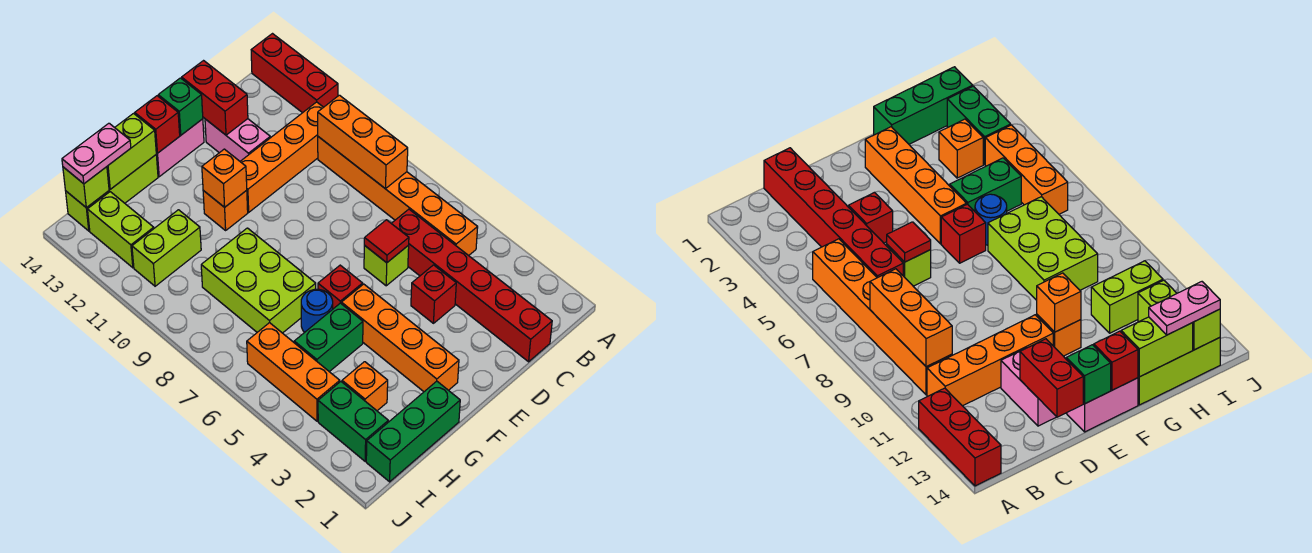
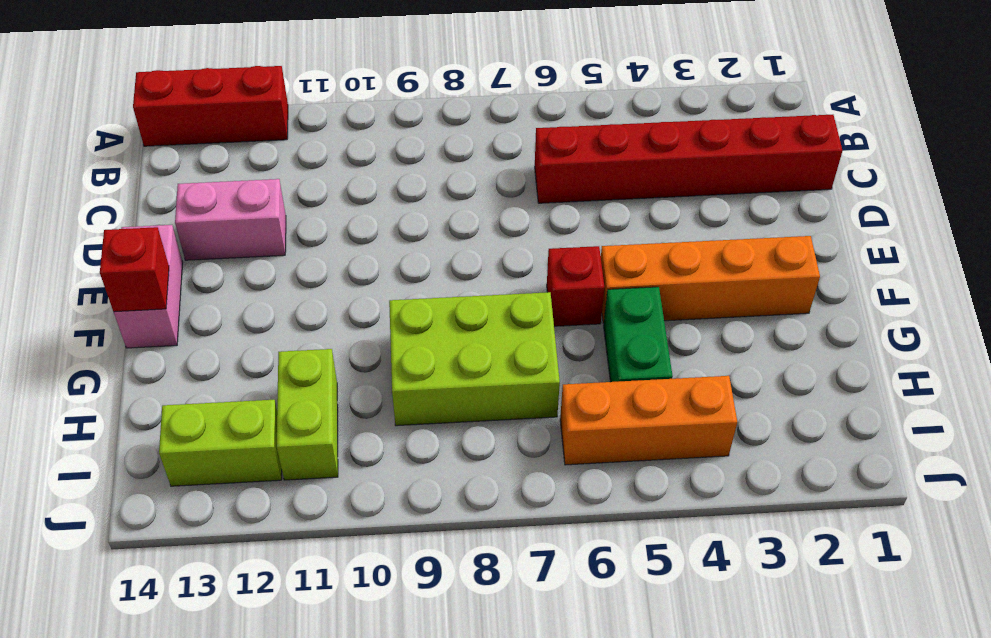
none -> orange brick B5:B10 level 1
none -> orange brick B11:E11 level 1
none -> red brick D4 level 1
none -> lime brick D6 level 1

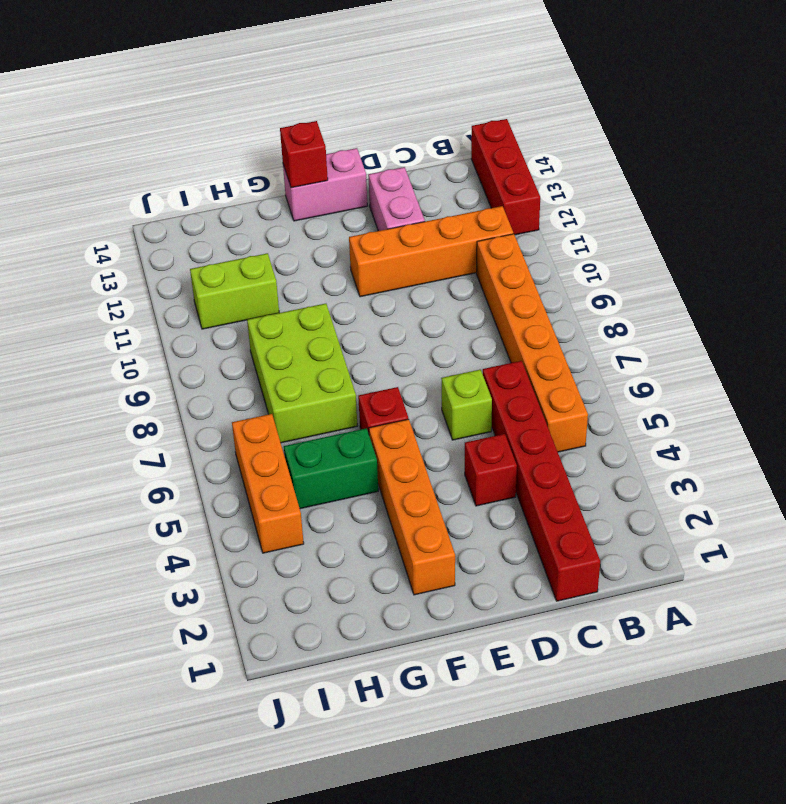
none -> orange brick F11 level 1
none -> green brick G1:I1 level 1
none -> blue round brick G6 level 1
none -> lime brick G14:I14 level 1

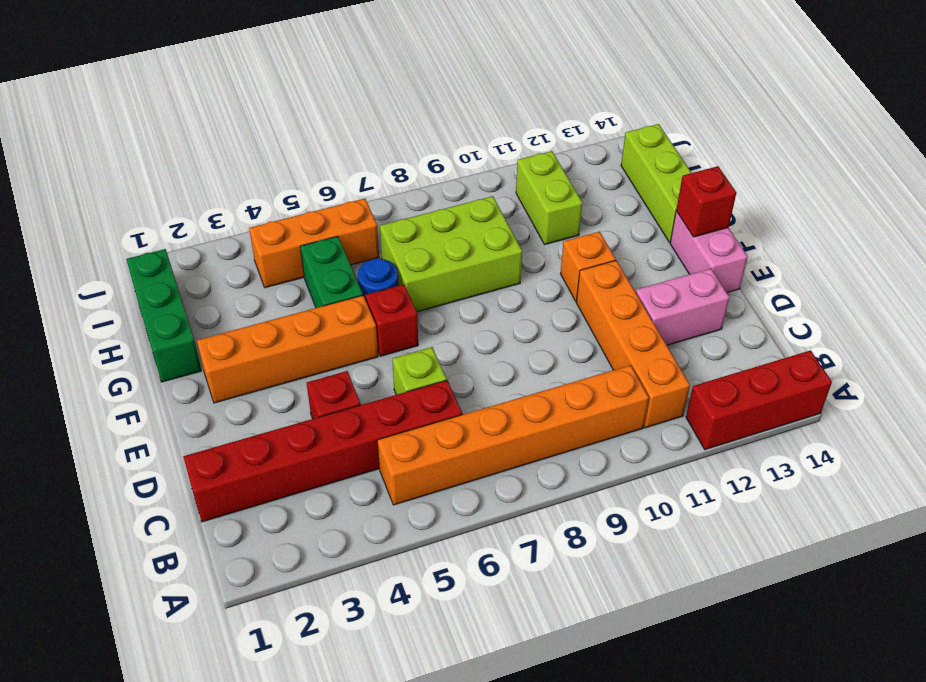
none -> orange brick H3 level 1
none -> green brick I2:I3 level 1
none -> lime brick I12:I13 level 1
none -> orange brick B8:B10 level 2

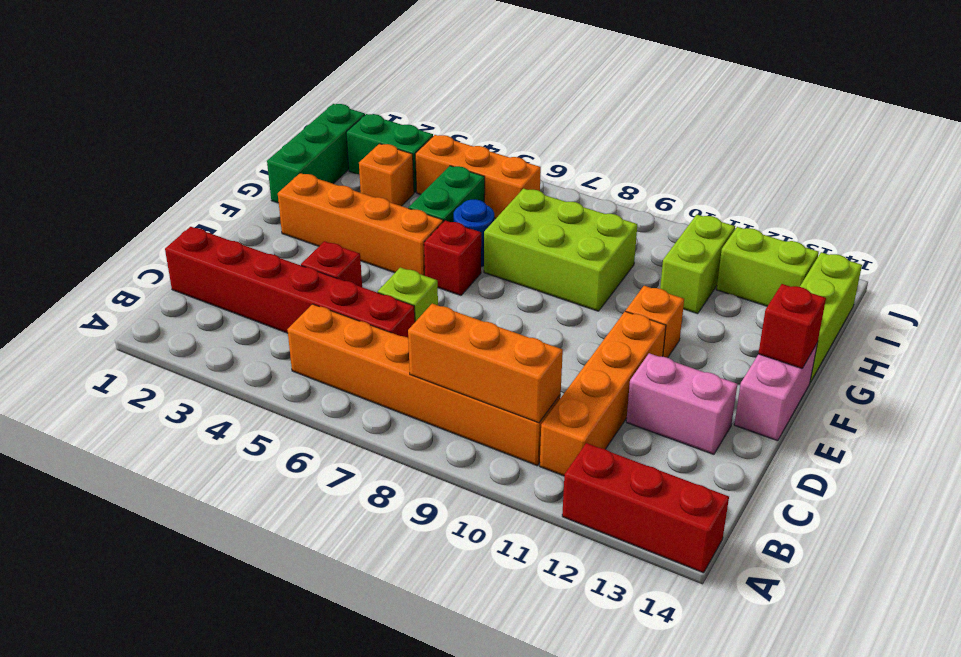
none -> red tile D6 level 2
none -> red brick D13:D14 level 2
none -> green brick E14 level 2
none -> orange brick F11 level 2

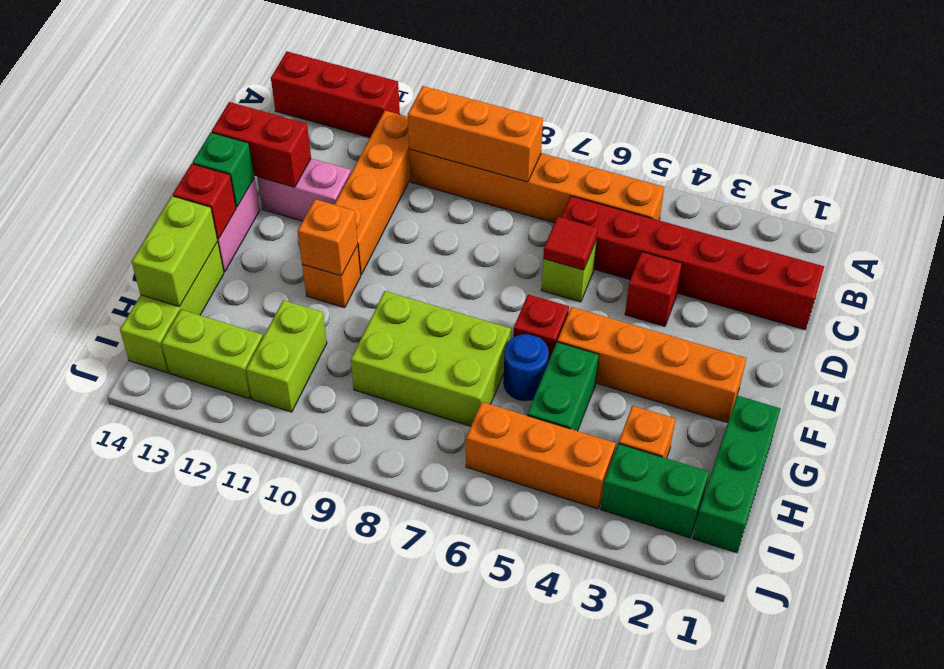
none -> lime brick I14 level 2
none -> pink plate H14:I14 level 3

